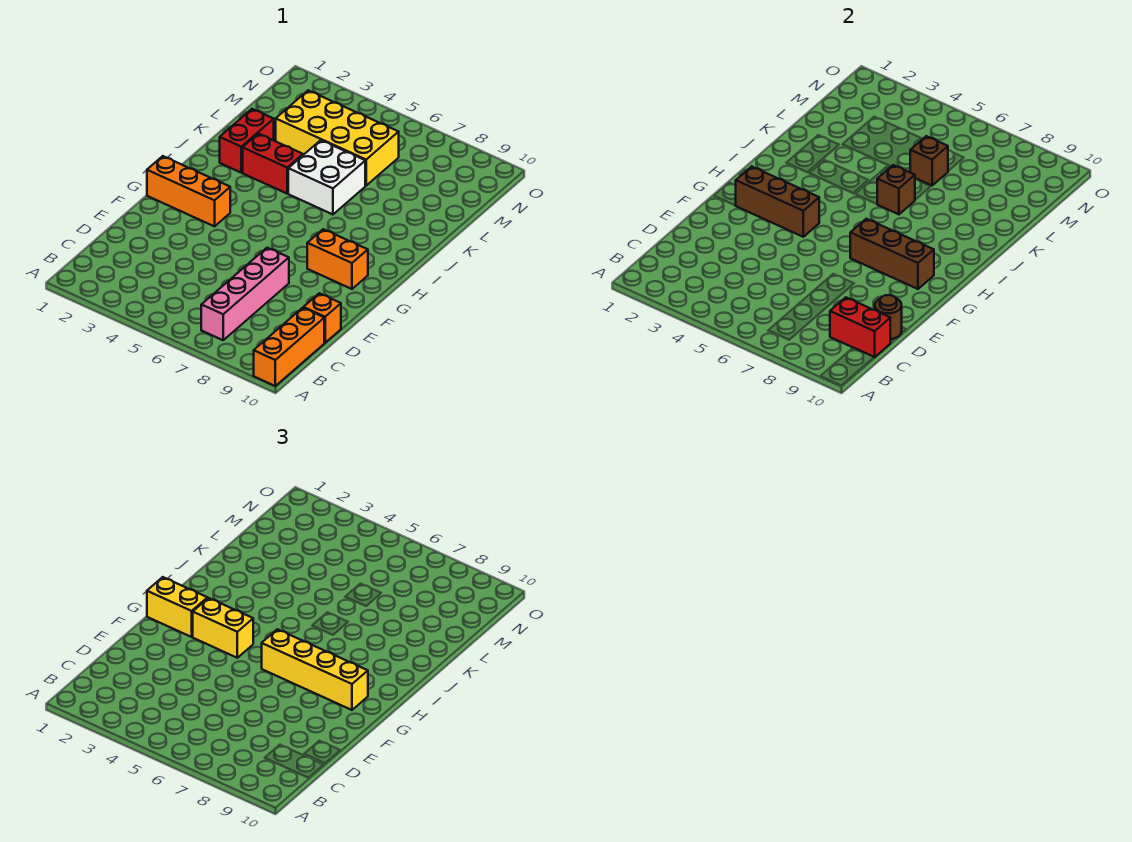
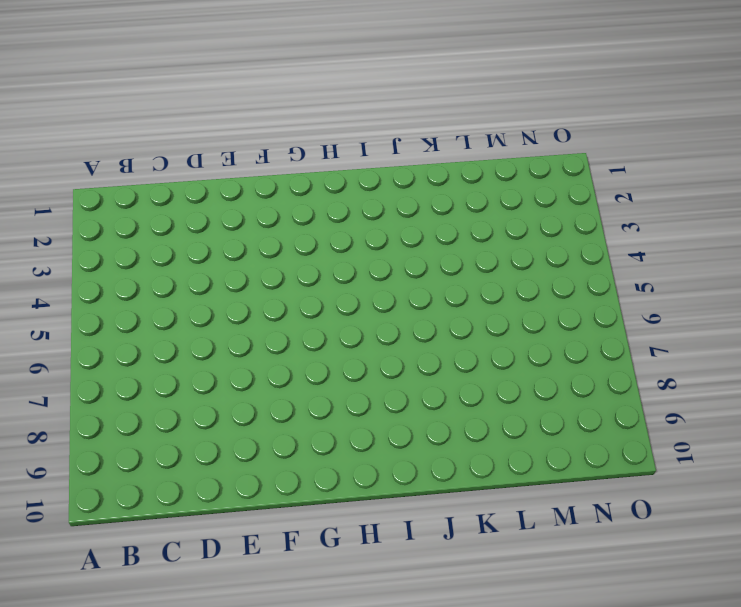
none -> orange brick A10:C10 level 1
none -> pink brick B7:E7 level 1
none -> orange brick D10 level 1

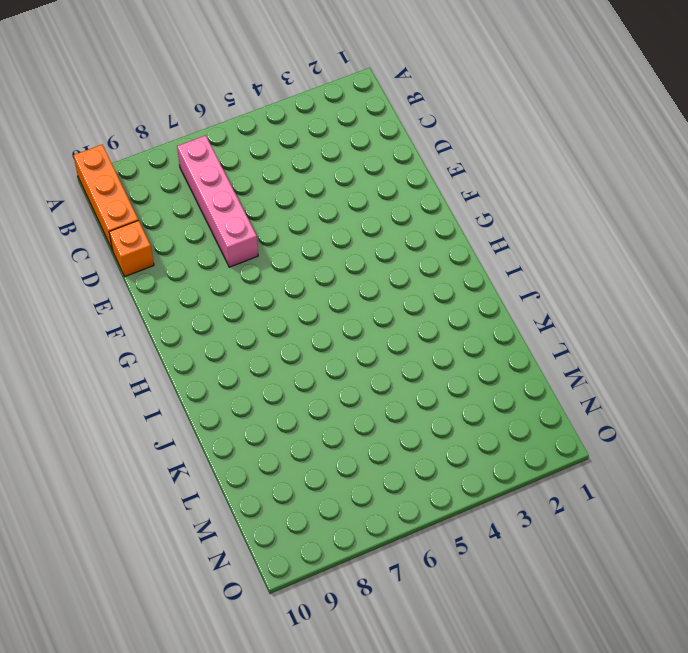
none -> orange brick G1:G3 level 1
none -> orange brick G8:G9 level 1
none -> red brick J2:K2 level 1

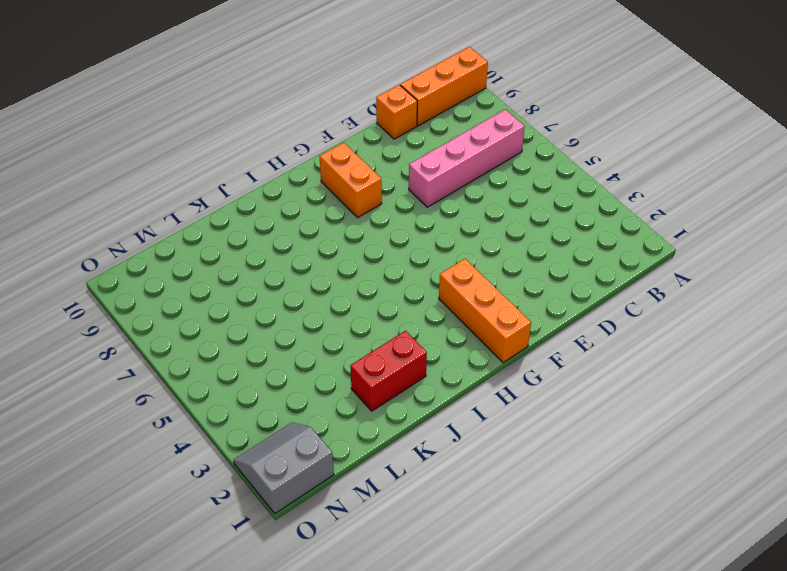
grey slope N1:O2 level 1 top 1 -> none
none -> red brick J3:J4 level 1
none -> white brick J5:K6 level 1
none -> yellow brick L3:M6 level 1

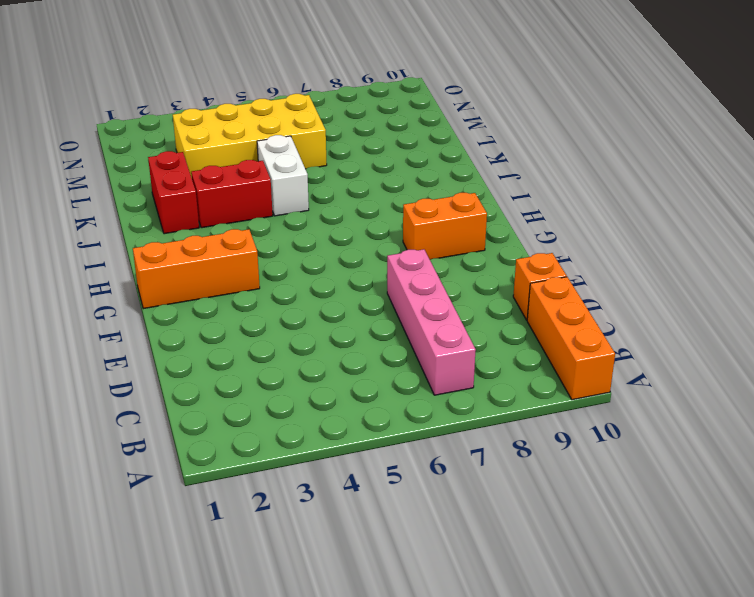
white brick J5:K5 level 1 -> white brick J5:K6 level 1
none -> red brick C9:C10 level 2
none -> brown round brick D10 level 2
none -> brown brick G2:G4 level 2

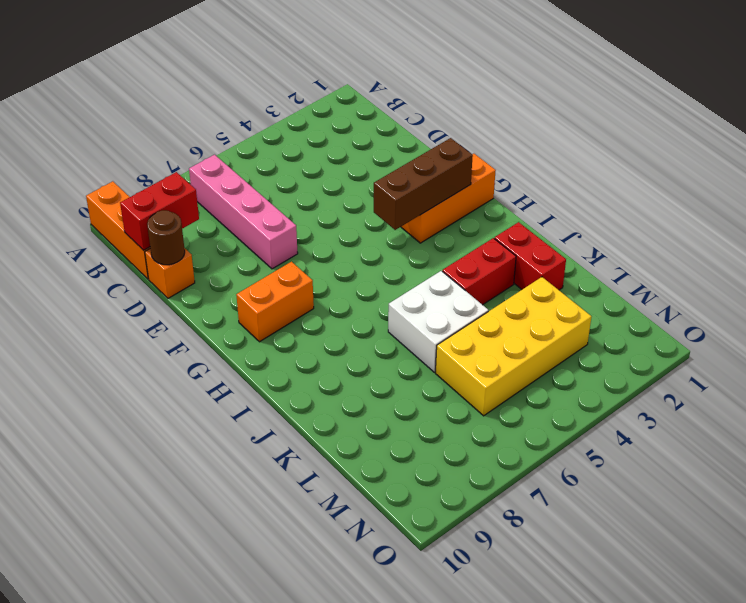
none -> brown brick G7:G9 level 2
none -> brown brick J6 level 2
none -> brown brick L6 level 2

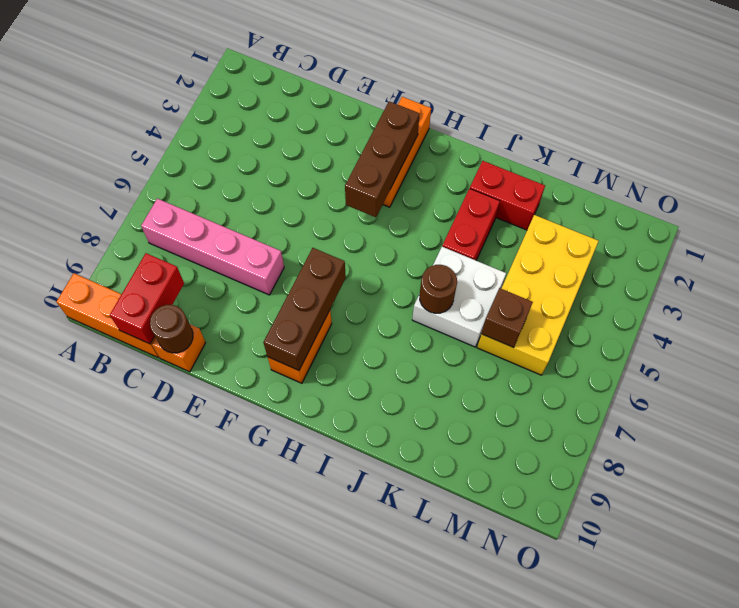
brown round brick J6 level 2 -> brown brick J6 level 2
none -> yellow brick G1:G2 level 3
none -> yellow brick G3:G4 level 3
none -> yellow brick G6:G9 level 3

